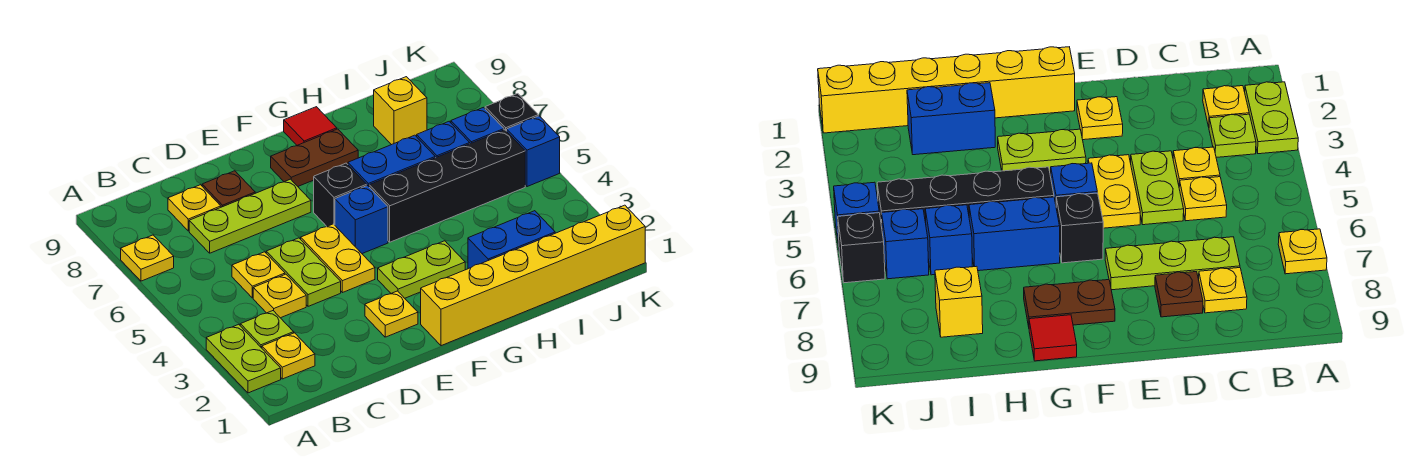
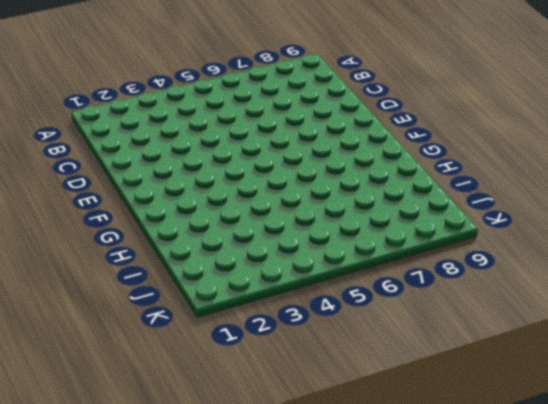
none -> lime plate A2:A3 level 1
none -> yellow plate A7 level 1
none -> yellow plate B2 level 1

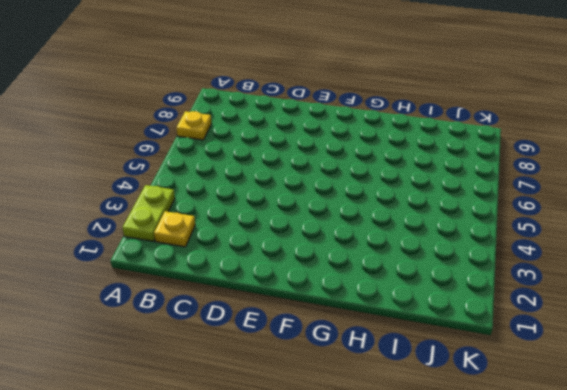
none -> lime plate B3 level 1
none -> yellow plate C4 level 1
none -> yellow plate C5 level 1

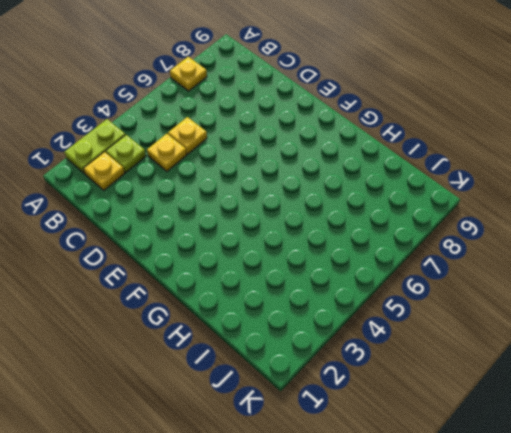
none -> lime plate C7:E7 level 1
none -> yellow plate C8 level 1
none -> lime plate D4:D5 level 1

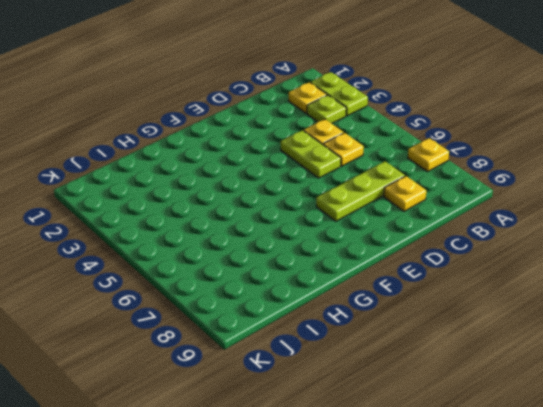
none -> brown plate D8 level 1
none -> yellow plate E2 level 1
none -> yellow plate E4:E5 level 1

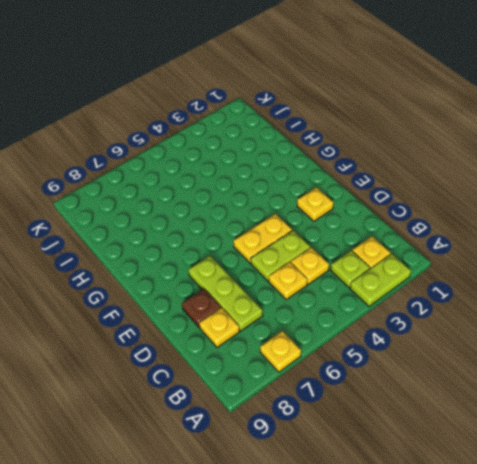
none -> yellow brick F1:K1 level 1
none -> lime plate F3:G3 level 1
none -> blue brick F5 level 1

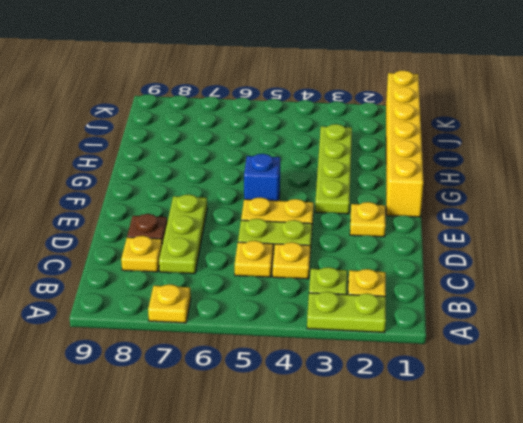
lime plate F3:I3 level 1 -> lime plate F3:G3 level 1
none -> black brick F6 level 1
none -> brown plate F8:G8 level 1
none -> black brick G5:J5 level 1

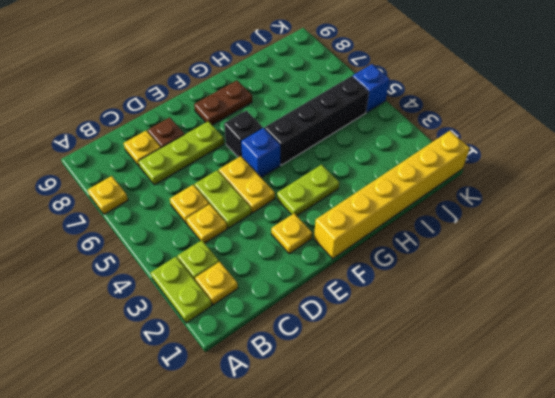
none -> blue brick G6:H6 level 1
none -> red tile G9 level 1
none -> blue brick H2:I2 level 1

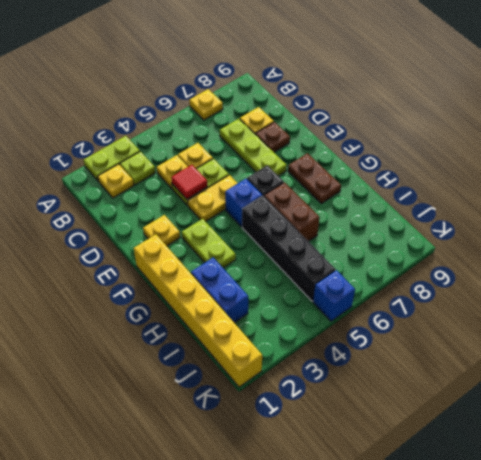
red tile D4 level 2 -> red tile G9 level 1
brown brick G6:H6 level 1 -> blue brick G6:H6 level 1
none -> blue brick I6 level 1
none -> yellow brick I8 level 1
none -> blue brick J6 level 1

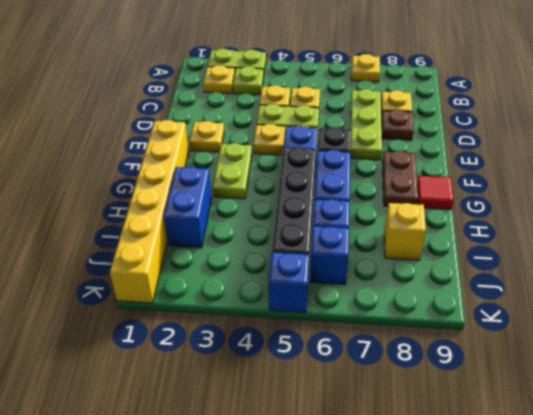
none -> black brick K6 level 1

